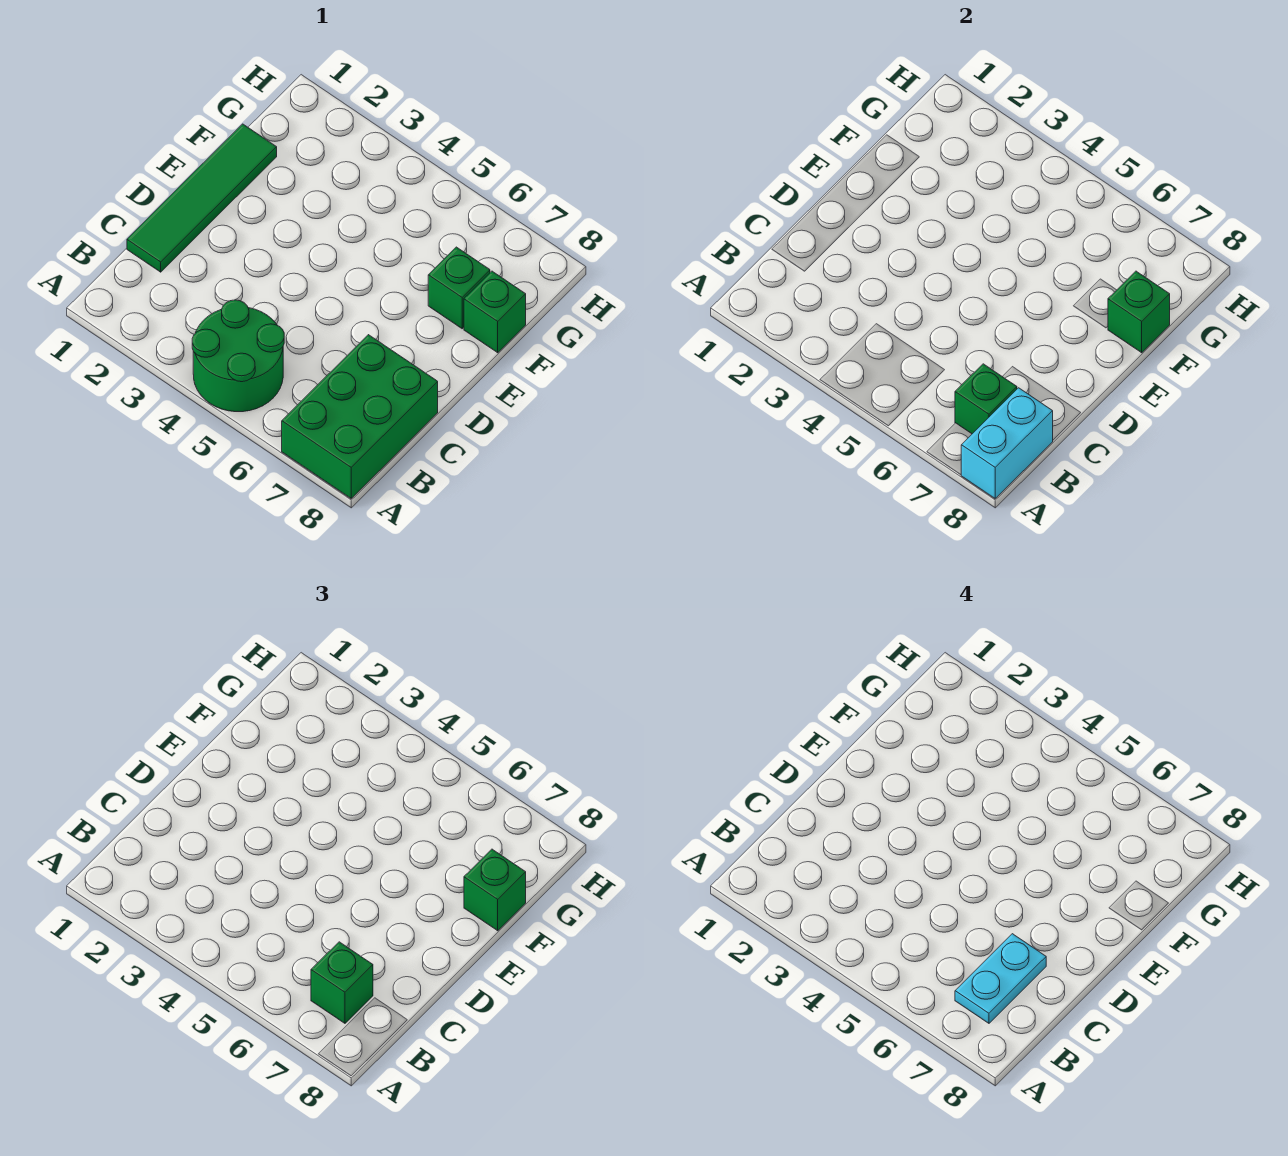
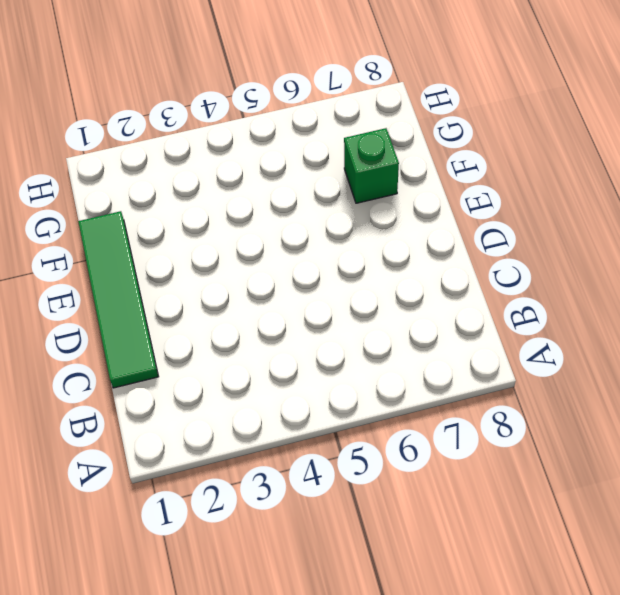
none -> green round brick A4:B5 level 1
none -> green brick A7:C8 level 1

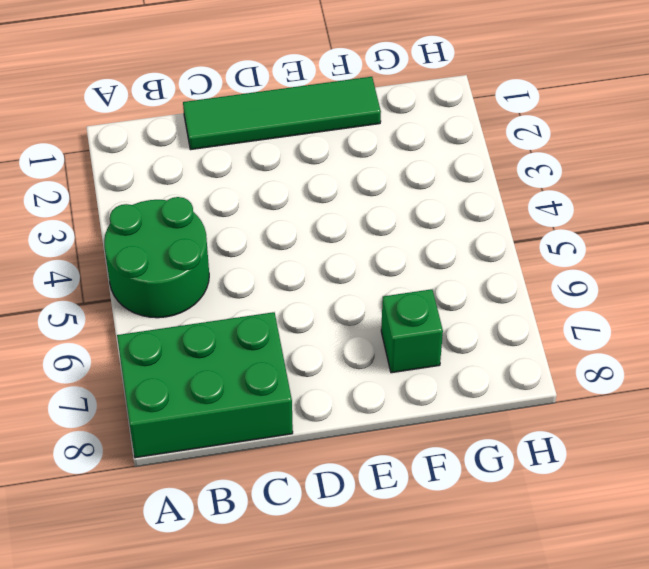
none -> green brick F8 level 1
none -> cyan brick A8:B8 level 2

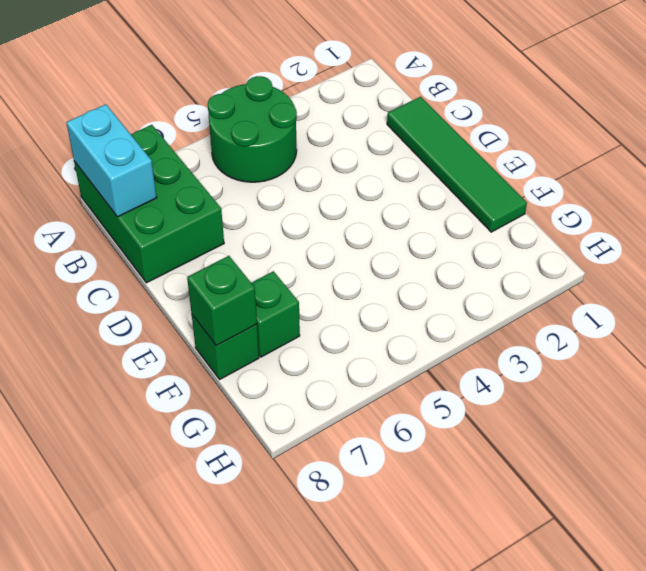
none -> green brick B7 level 2
none -> green brick B7 level 3

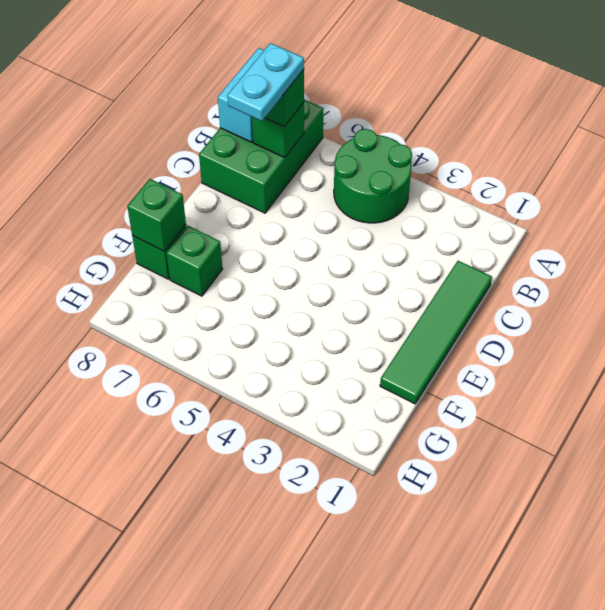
none -> green brick F8 level 3

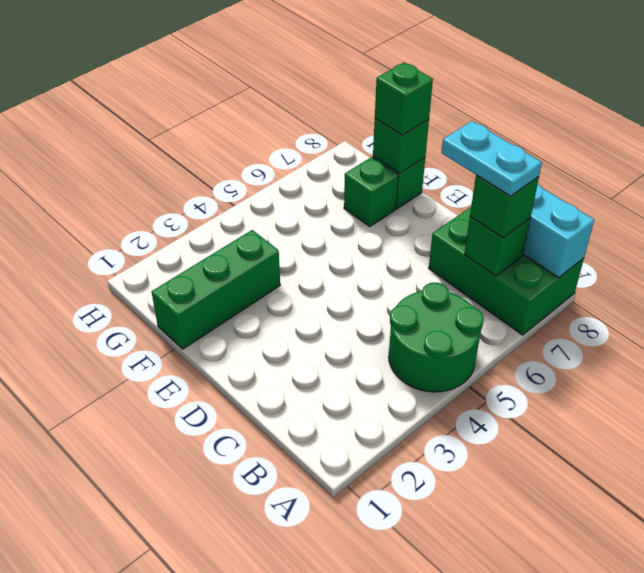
green brick F1:F3 level 1 -> green tile C1:F1 level 1

